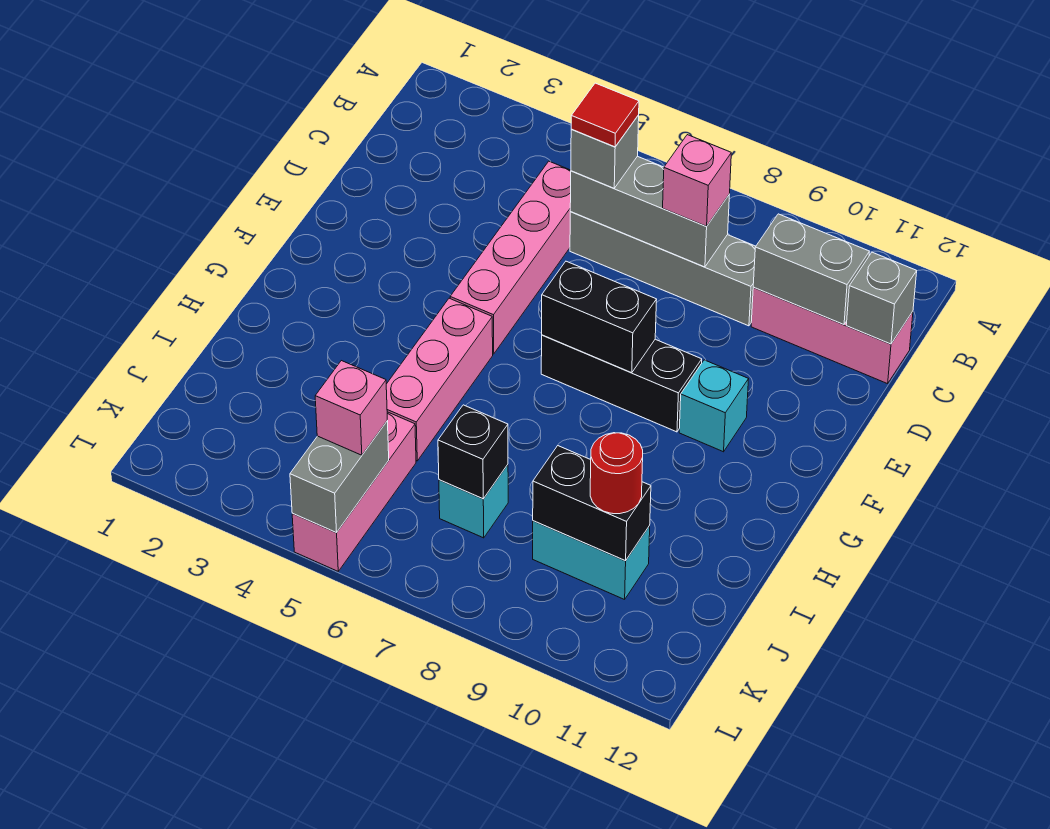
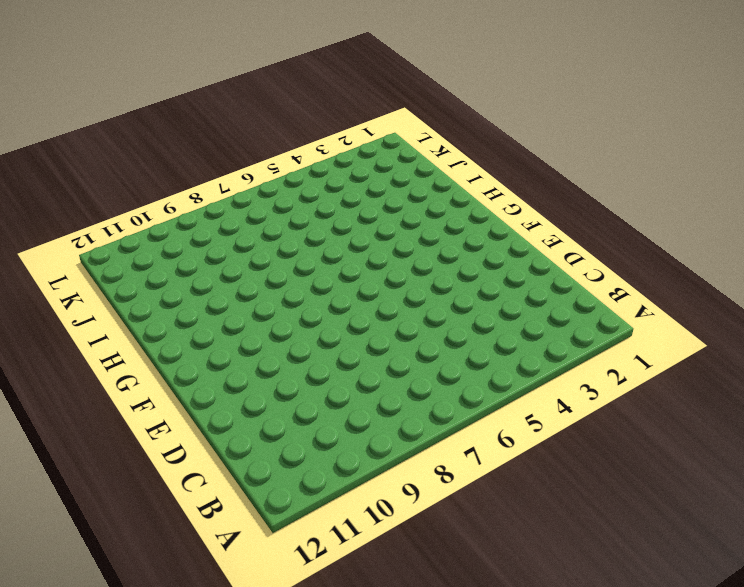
none -> pink brick C5:F5 level 1
none -> grey brick C6:C9 level 1
none -> pink brick C10:C12 level 1

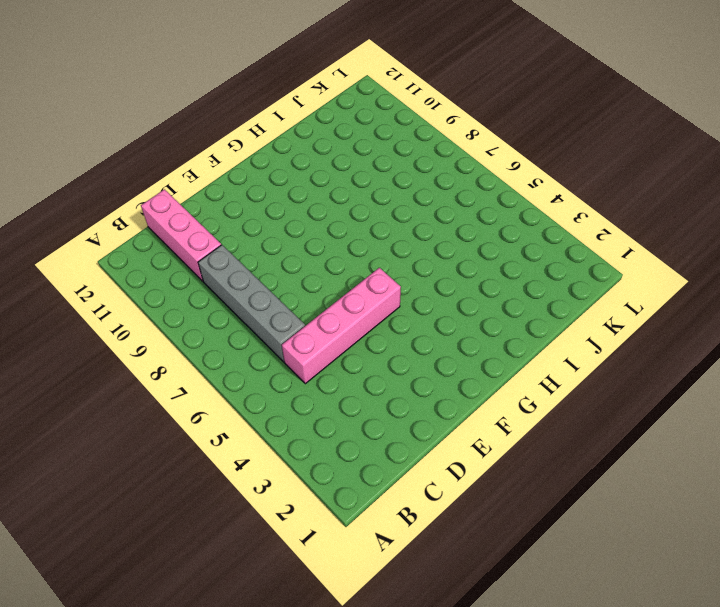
none -> black brick F7:F9 level 1
none -> cyan brick F10 level 1
none -> pink brick G5:I5 level 1

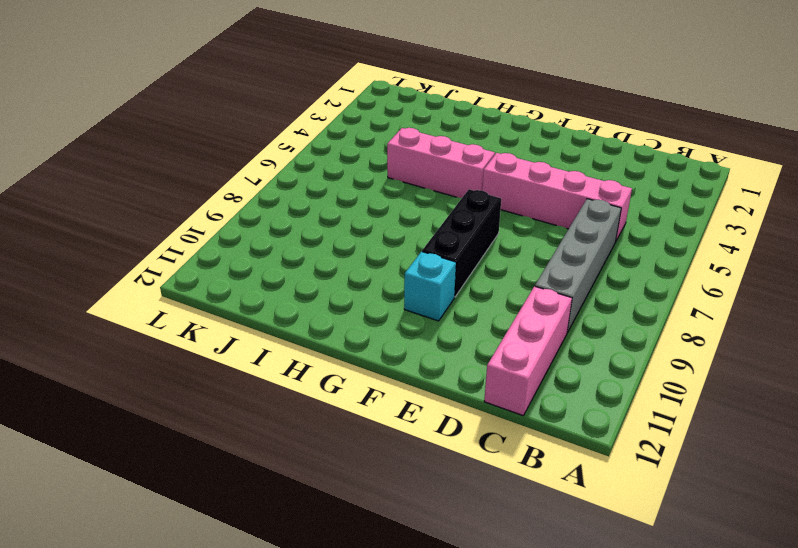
none -> pink brick J5:L5 level 1
none -> cyan brick J7 level 1
none -> cyan brick J9:J10 level 1

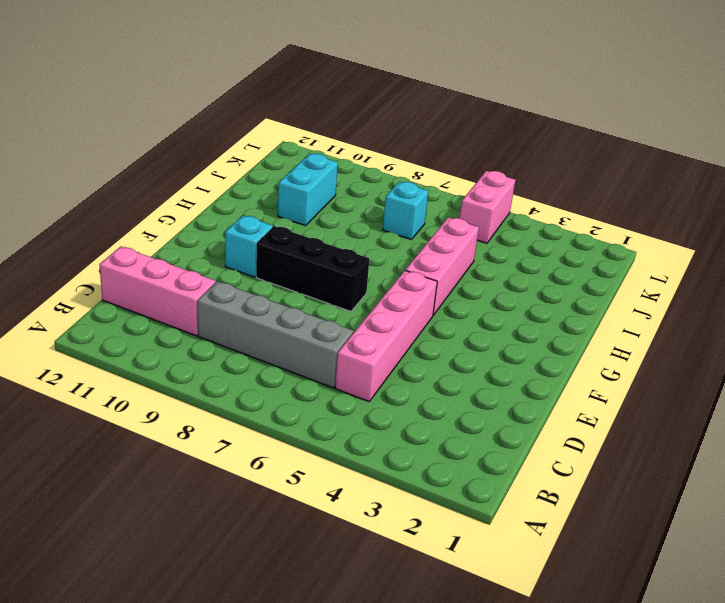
cyan brick I10:J10 level 1 -> cyan brick J9:J10 level 1
pink brick K5:L5 level 1 -> pink brick J5:L5 level 1
none -> grey brick C6:C8 level 2
none -> grey brick C10:C11 level 2
none -> grey brick C12 level 2

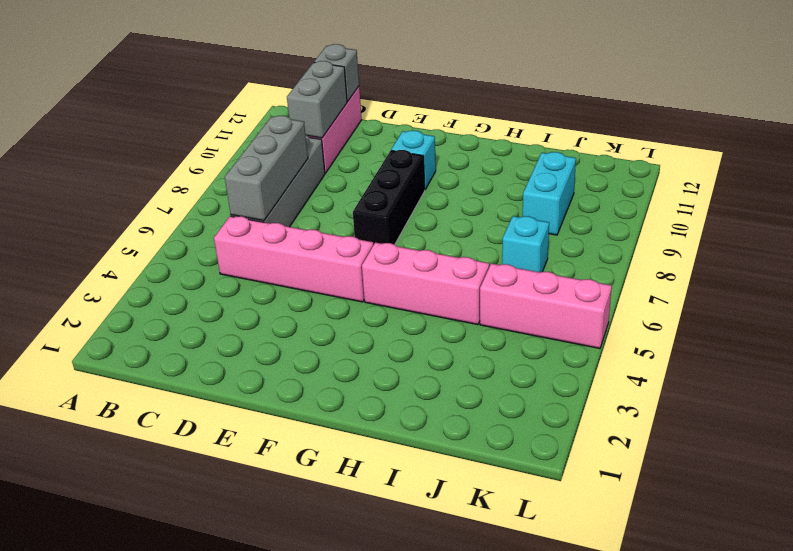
none -> black brick F7:F8 level 2
none -> black brick J7 level 2
none -> black brick J9:J10 level 2

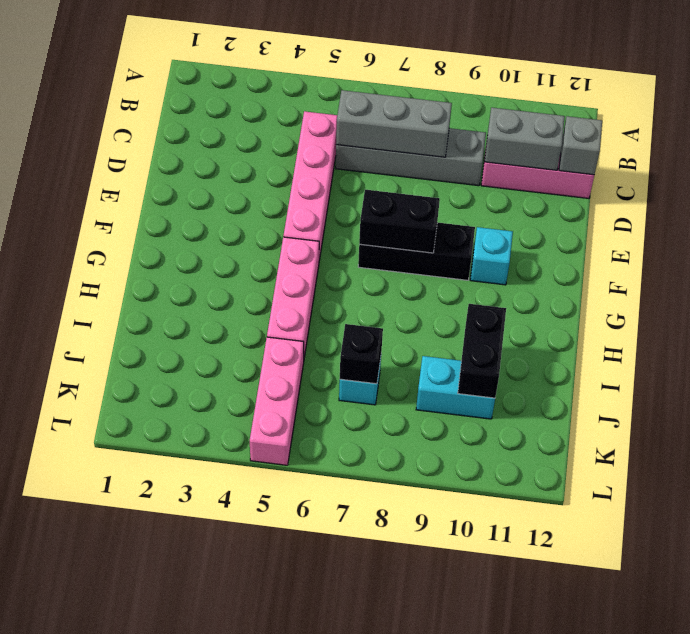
black brick I10:J10 level 2 -> black brick J9:J10 level 2
none -> grey brick K5:L5 level 2
none -> grey brick C6 level 3
none -> pink brick C8 level 3

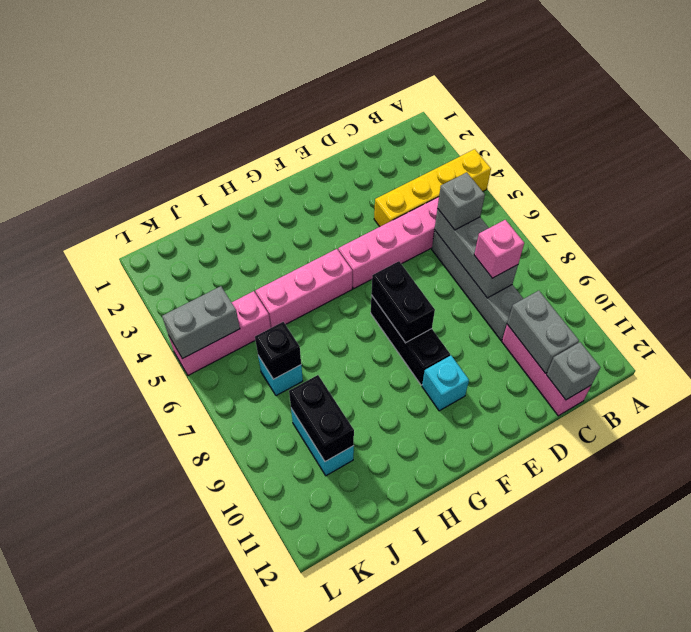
yellow brick A4:D4 level 1 -> none
none -> red round brick J10 level 3
none -> pink brick K5 level 3
none -> red tile C6 level 4

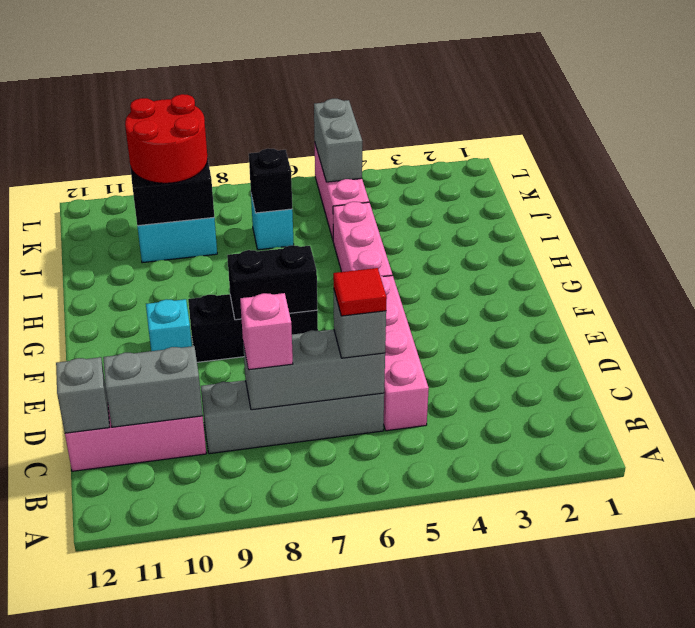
red round brick J9:K10 level 3 -> red round brick J10 level 3
none -> pink brick K5 level 3

